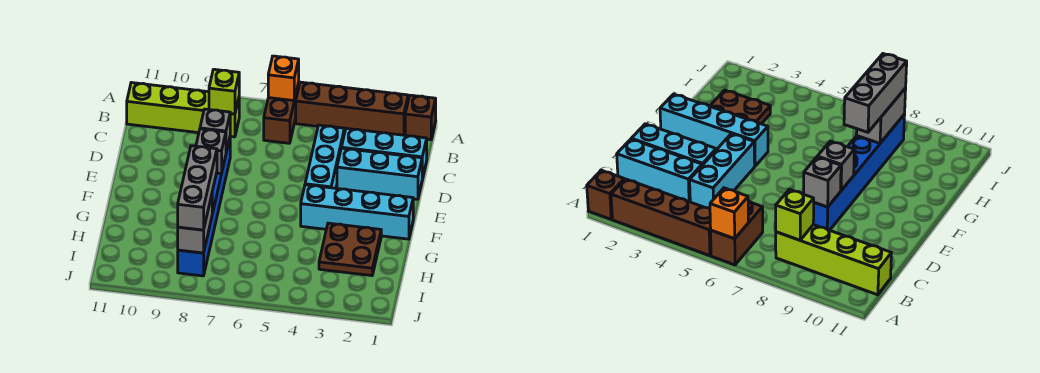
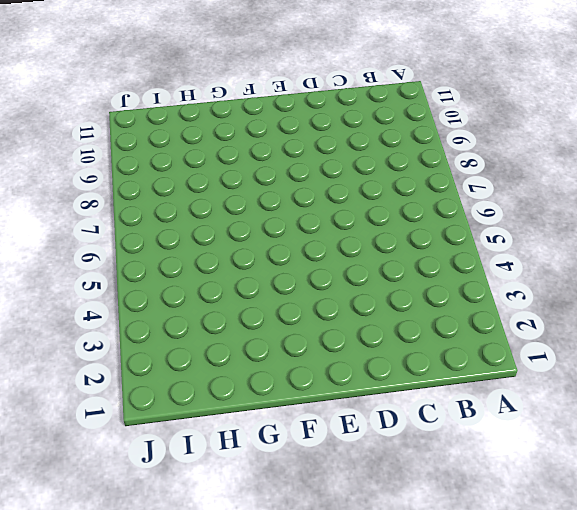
none -> brown brick A1 level 1
none -> brown brick A2:A5 level 1
none -> brown brick A6:B6 level 1

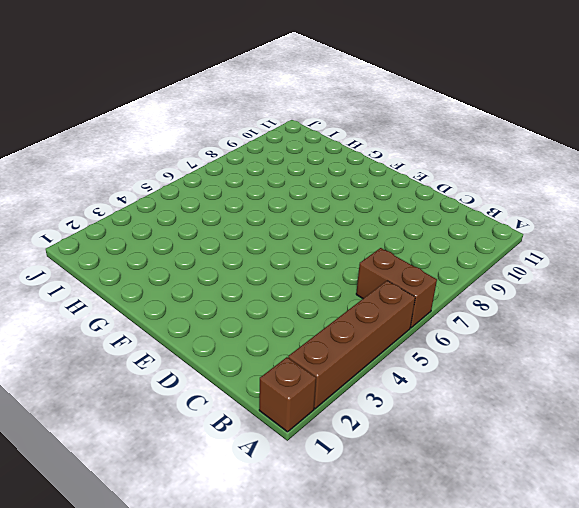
none -> lime brick B8:B11 level 1
none -> cyan brick C1:C3 level 1
none -> cyan brick C4:E4 level 1

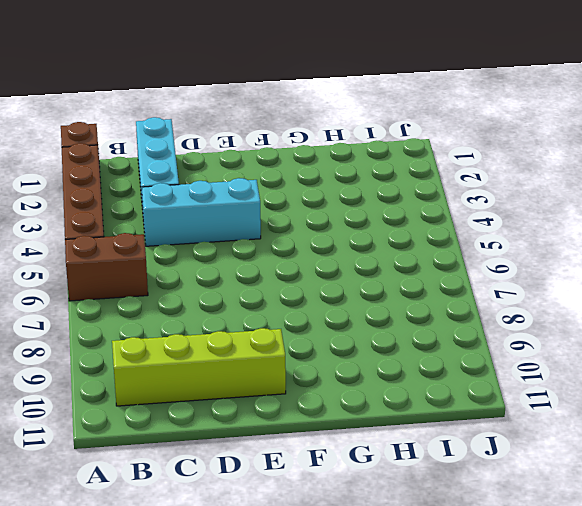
lime brick B10:E10 level 1 -> lime brick B8:B11 level 1
none -> cyan brick D1:D3 level 1
none -> blue brick D8:I8 level 1
none -> cyan brick F1:F4 level 1

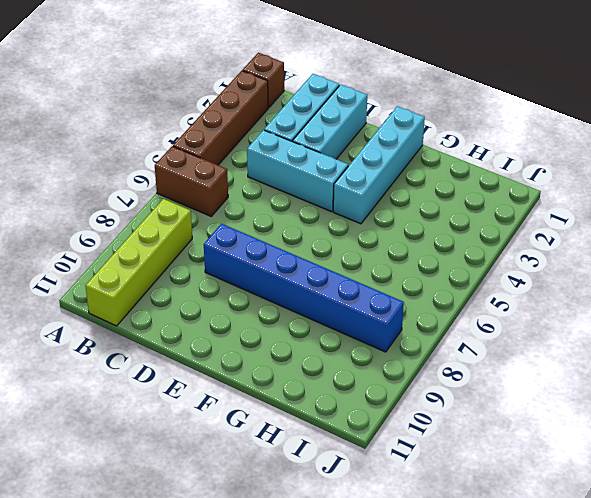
none -> brown plate G2:H3 level 1
none -> orange brick A6 level 2
none -> lime brick B8 level 2

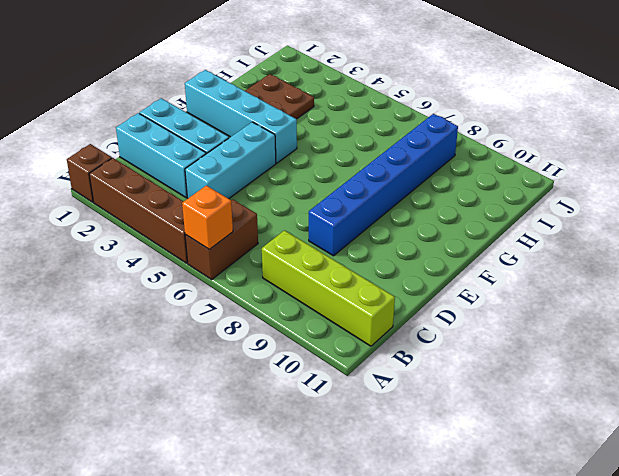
none -> lime brick B8 level 2
none -> grey brick D8 level 2
none -> grey brick E8 level 2

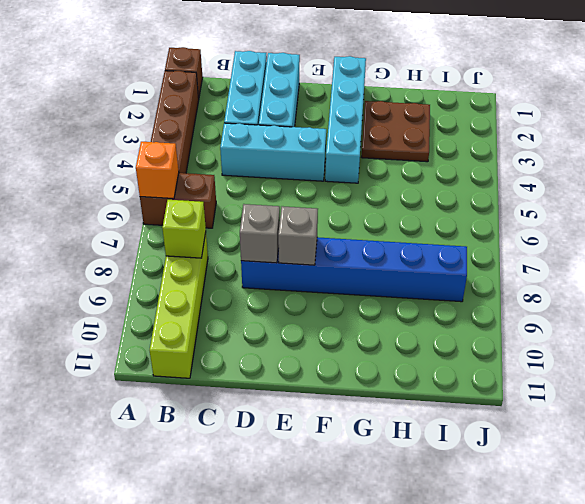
none -> grey brick H8:I8 level 2
none -> grey brick G8:I8 level 3

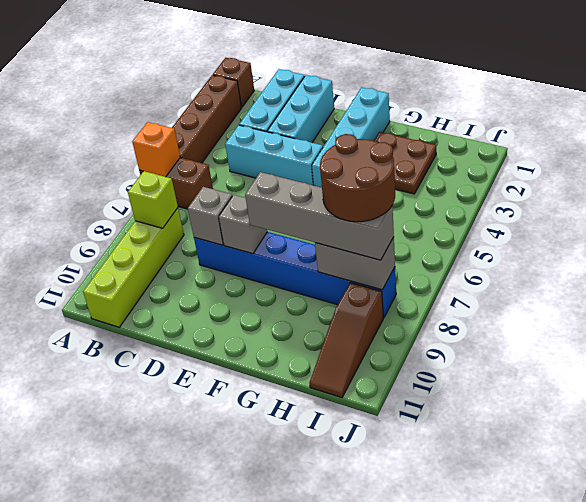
grey brick F8:I8 level 3 -> grey brick G8:I8 level 3
brown round brick H7:I8 level 4 -> none
brown slope I9:I11 level 1 top 9 -> none

